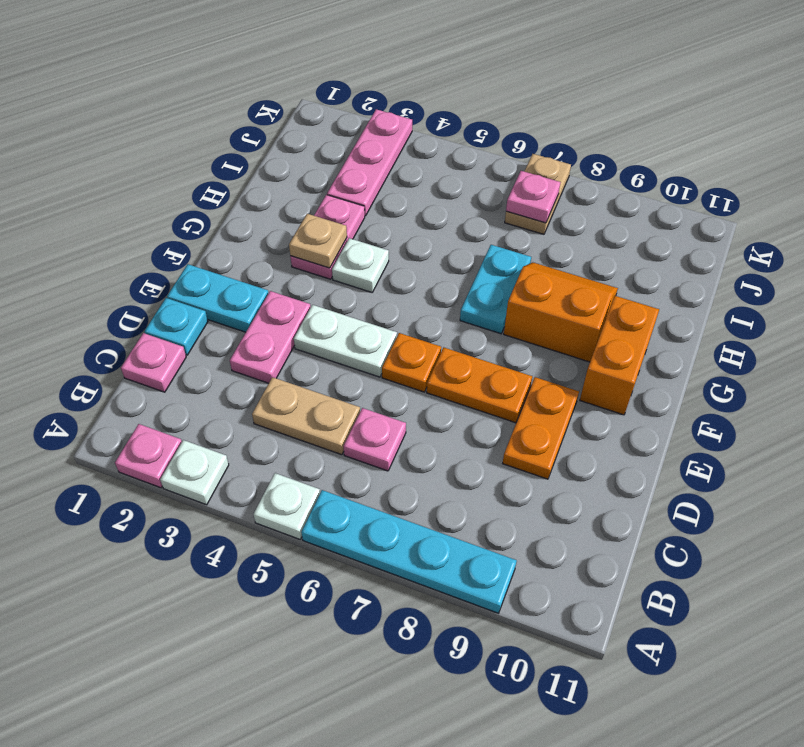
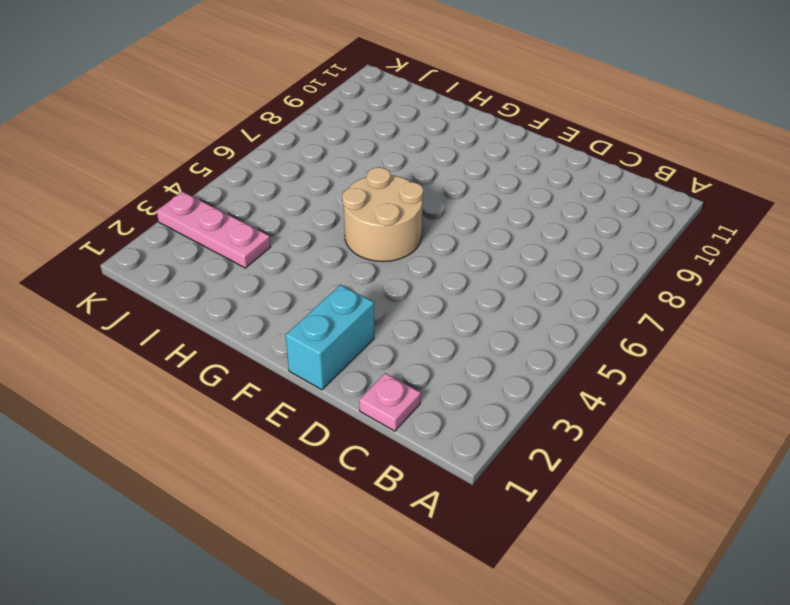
cyan brick E1:E2 level 1 -> cyan plate E1:E2 level 1
tan round brick F5:G6 level 1 -> none
none -> pink plate A2 level 1
none -> white plate A3 level 1
none -> white plate A5 level 1

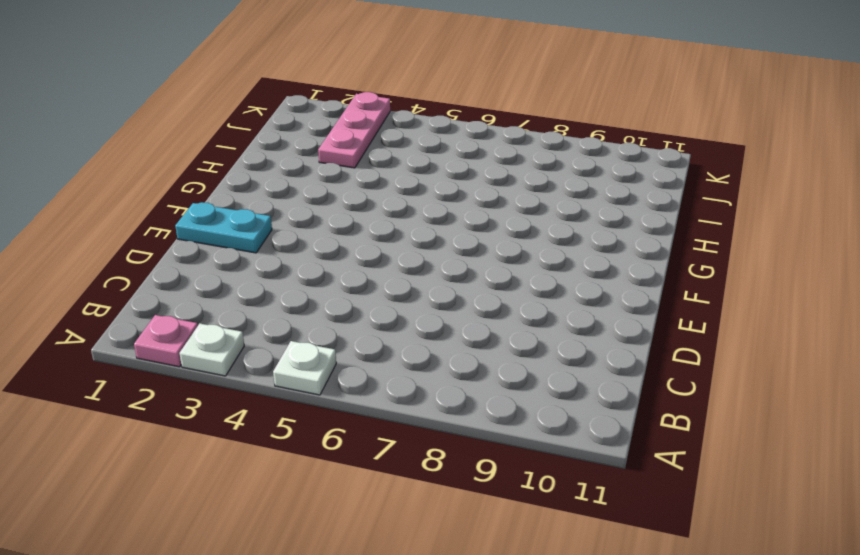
none -> cyan plate A6:A9 level 1
none -> pink plate C1 level 1
none -> tan plate C4:C5 level 1

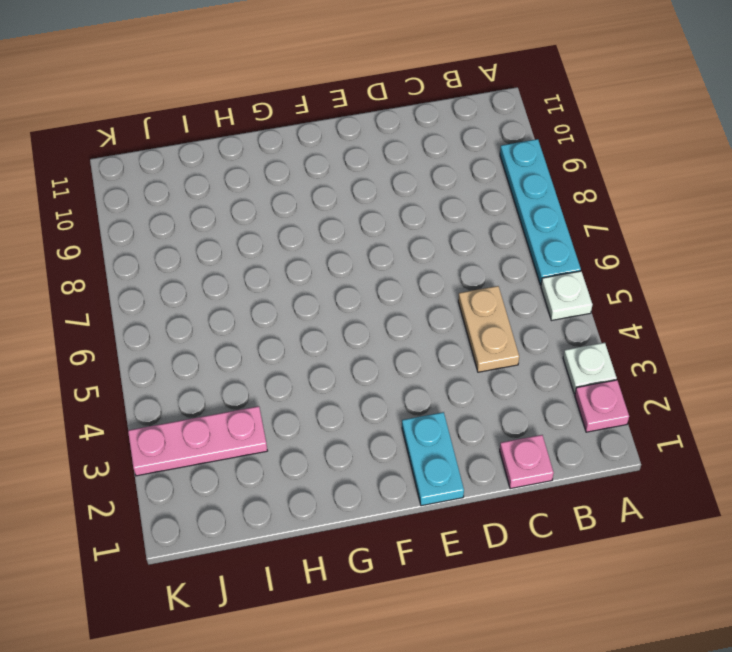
none -> pink plate C6 level 1
none -> cyan plate D1 level 1
none -> pink plate D3:E3 level 1

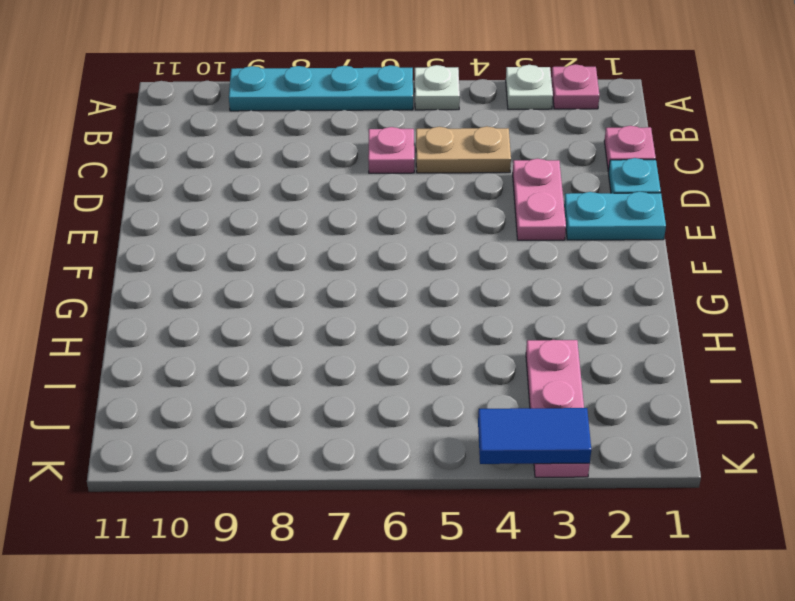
blue tile K3:K4 level 2 -> none
none -> orange plate D9:E9 level 1
none -> white plate E4:E5 level 1
none -> orange plate E6 level 1

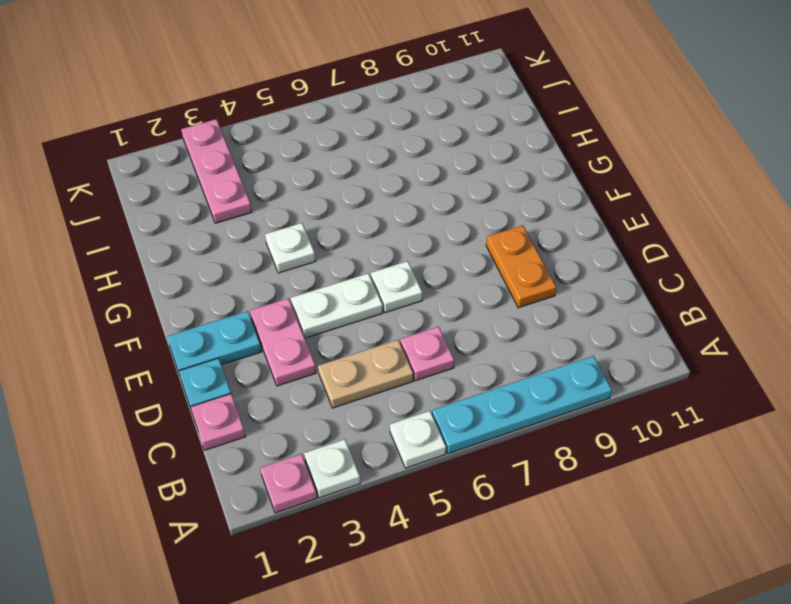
white plate E6 level 1 -> orange plate E6 level 1
none -> orange plate E7:E8 level 1
none -> orange brick F10:G10 level 1
none -> pink plate G3:H3 level 1

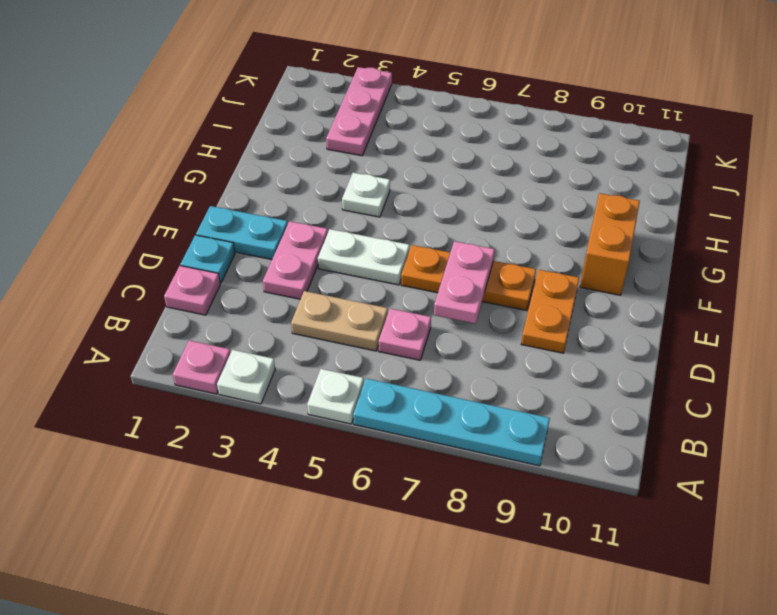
pink plate D7:E7 level 2 -> pink plate G3:H3 level 1
none -> cyan plate G7:H7 level 1
none -> orange slope G8:H9 level 1 top G
none -> tan plate J7:K7 level 1

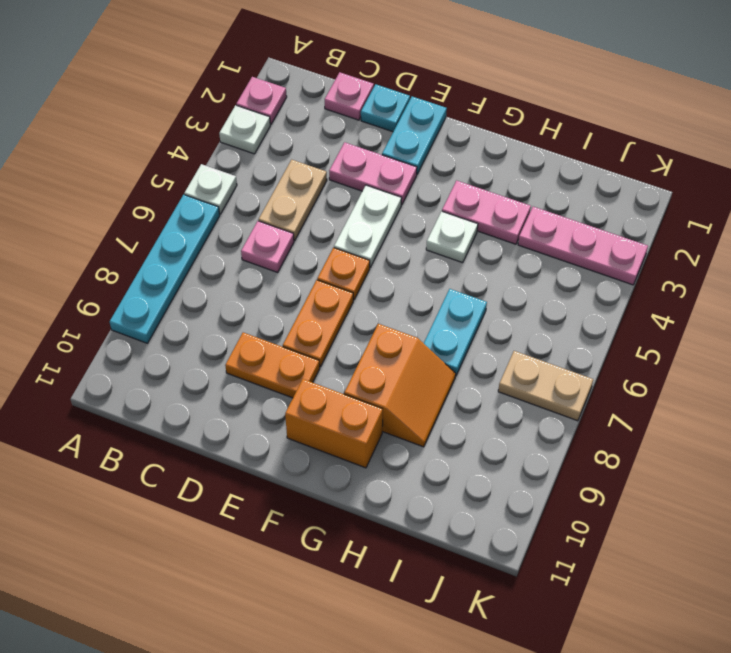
cyan plate H6:H7 level 1 -> cyan plate G7:H7 level 1
none -> tan plate G3 level 2
none -> pink plate J7 level 2

